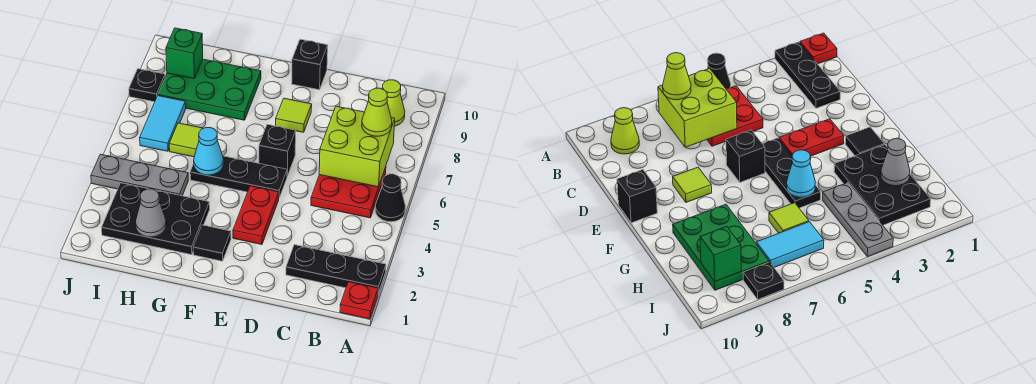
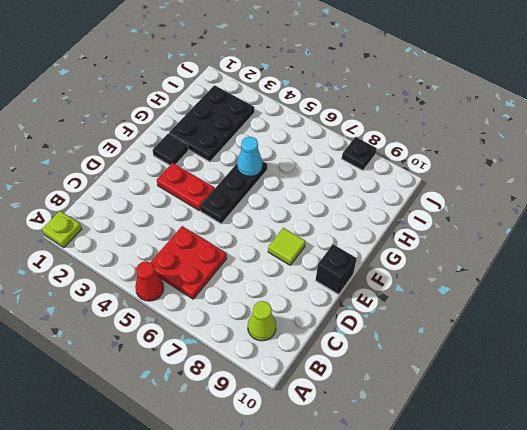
lime plate A1 level 1 -> red plate A1 level 1
red cone A5 level 1 -> black cone A5 level 1
none -> black plate A2:C2 level 1
none -> black brick E6 level 1
none -> green plate G8:I9 level 1

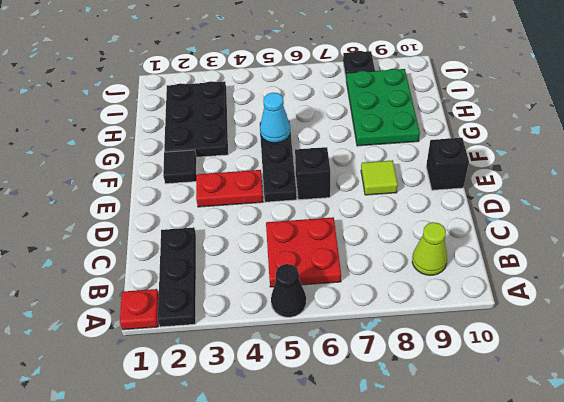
none -> grey plate H4:J4 level 1
none -> lime tile H6 level 1
none -> cyan tile I6:I7 level 1

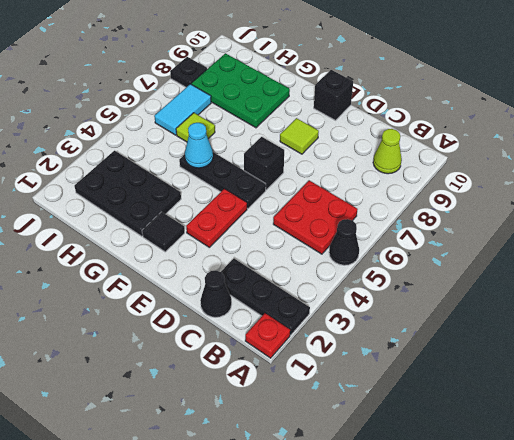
black cone C1 level 1 -> none
none -> grey plate H4:J4 level 1
none -> lime brick B6:C7 level 2
none -> grey cone H2 level 2

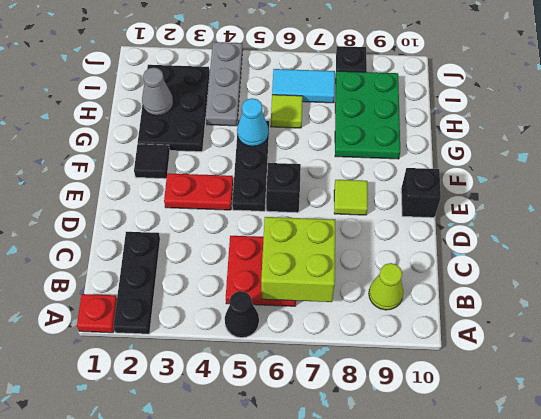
none -> green brick I9 level 2
none -> lime cone B7 level 3

